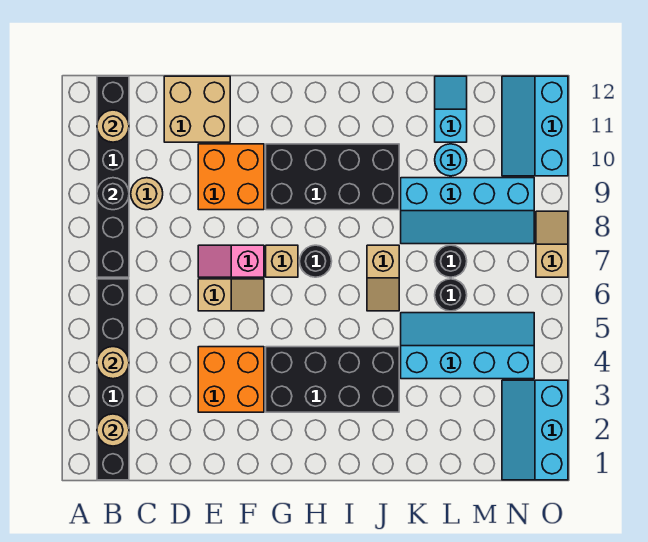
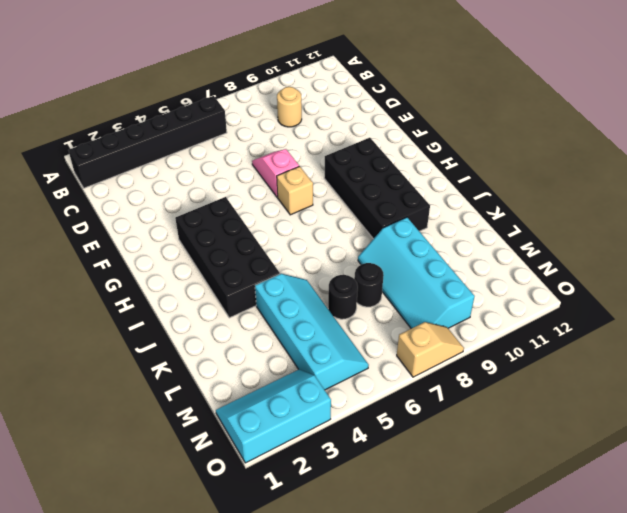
none -> black brick B7:B12 level 1
none -> tan brick D11:E12 level 1
none -> orange brick E3:F4 level 1

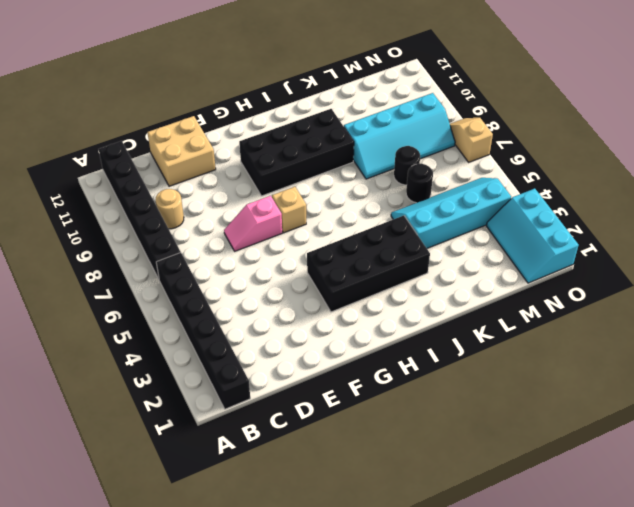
none -> orange brick E3:F4 level 1
none -> tan slope E6:F6 level 1 top E
none -> orange brick E9:F10 level 1

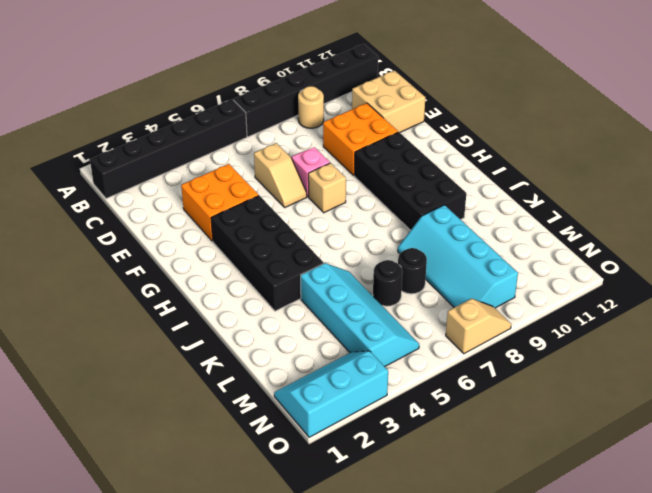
none -> black round brick H7 level 1
none -> tan slope J6:J7 level 1 top 7
none -> cyan round brick L10 level 1

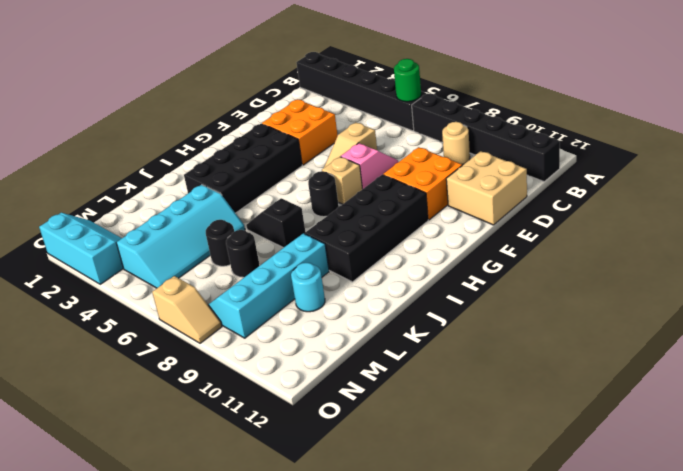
green round brick B6 level 2 -> none
black slope J6:J7 level 1 top 7 -> tan slope J6:J7 level 1 top 7
none -> cyan slope L11:L12 level 1 top 11
none -> cyan slope N10:O12 level 1 top O
none -> tan round brick B2 level 2

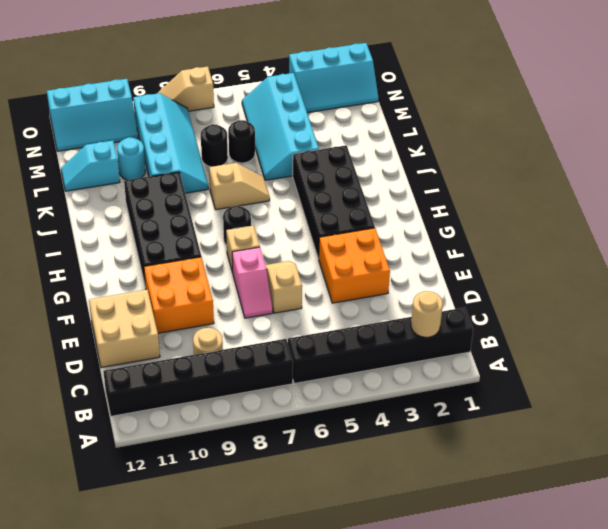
none -> tan round brick B4 level 2
none -> black round brick B9 level 2
none -> tan round brick B11 level 2

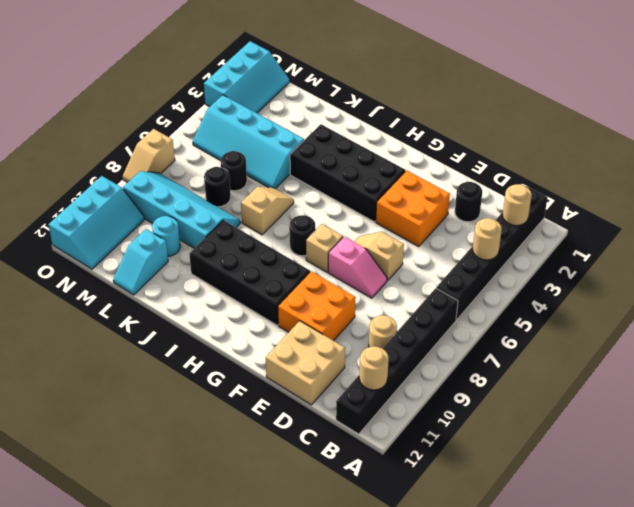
black round brick D2 level 1 -> black round brick B9 level 2

